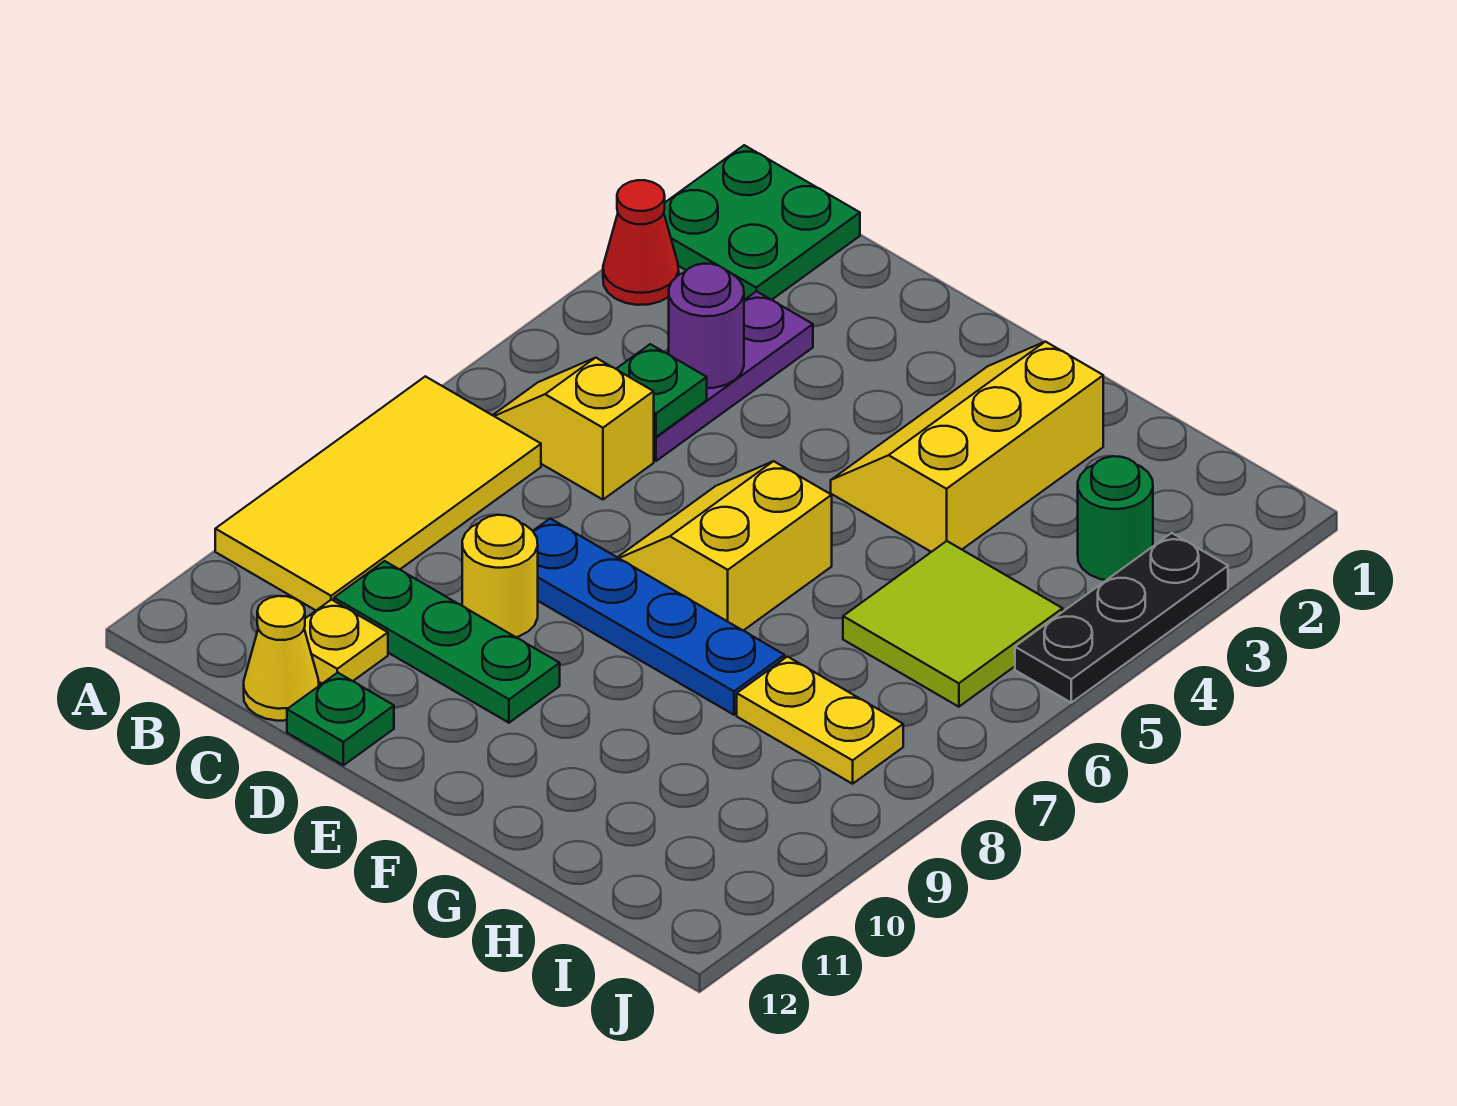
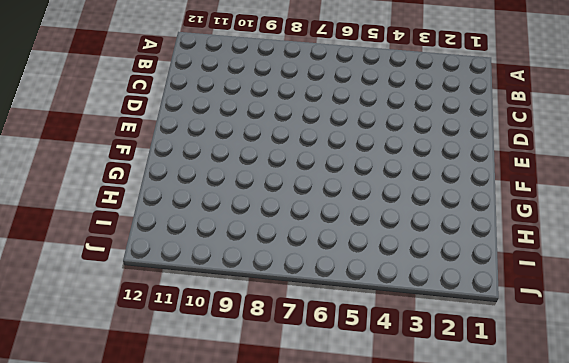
none -> green plate A1:B2 level 1
none -> red cone A3 level 1
none -> yellow tile A7:B10 level 1

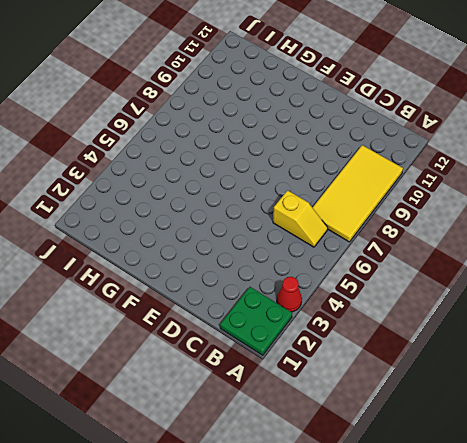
none -> purple plate C3:C5 level 1
none -> green plate C10:E10 level 1
none -> yellow plate C11 level 1

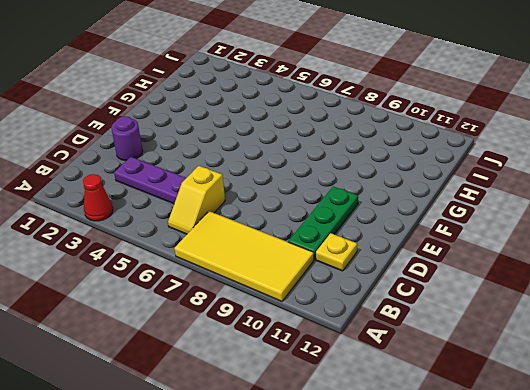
purple round brick D2 level 1 -> purple round brick C4 level 2
none -> green plate A1:B2 level 1
none -> yellow cone C12 level 1
none -> blue plate D8:G8 level 1

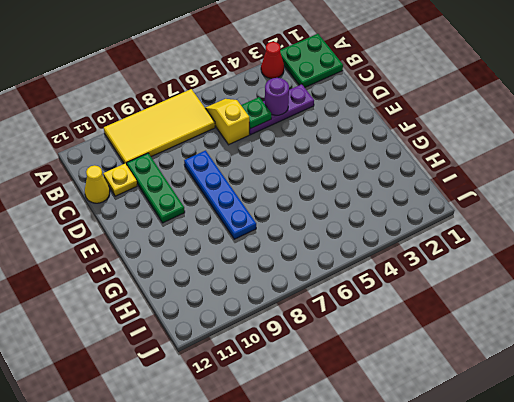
none -> yellow round brick D9 level 1
none -> green plate D12 level 1
none -> yellow slope E6:F7 level 1 top F

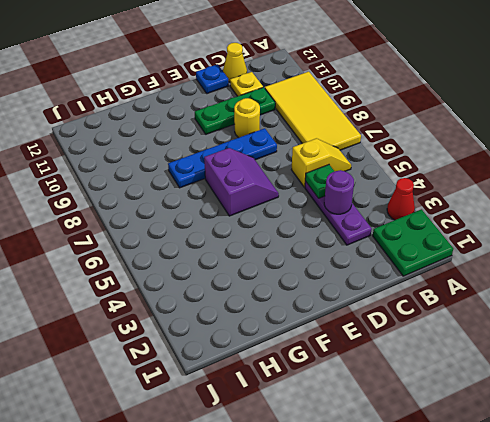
blue plate D12 level 1 -> green plate D12 level 1
purple slope E6:F7 level 1 top F -> yellow slope E6:F7 level 1 top F
none -> yellow slope F2:G4 level 1 top G
none -> lime tile H5:I6 level 1
none -> yellow plate H8:I8 level 1

